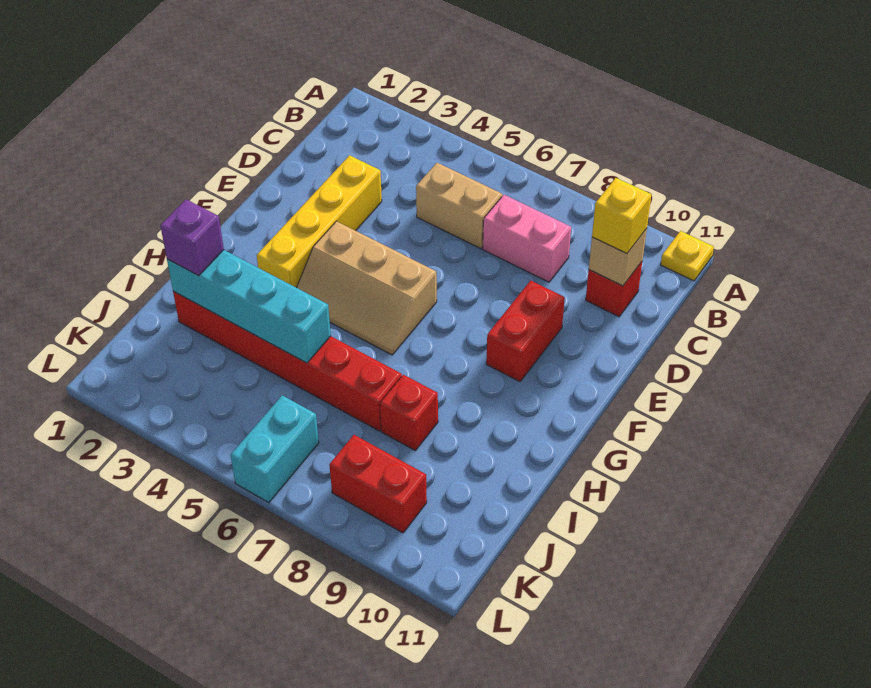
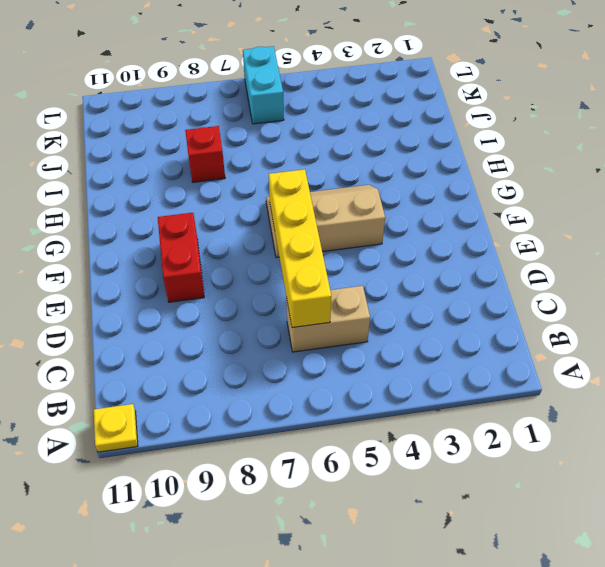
yellow brick C6:F6 level 2 -> yellow brick D3:G3 level 1
none -> pink brick C7:C8 level 1
none -> red brick C10 level 1
none -> red brick I2:I7 level 1

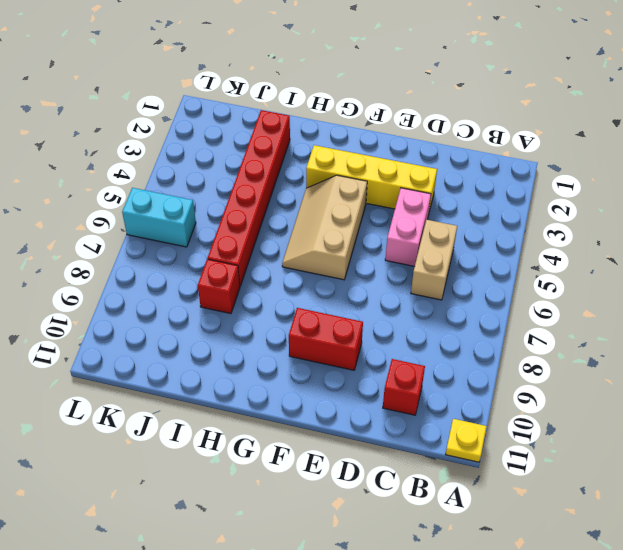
pink brick D4:D5 level 1 -> pink brick C7:C8 level 1
none -> red brick K8:K9 level 1
none -> tan brick C10 level 2
none -> cyan brick I2:I5 level 2

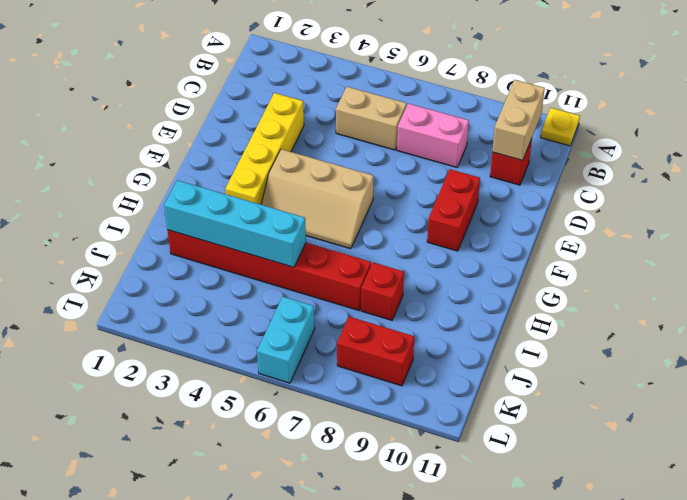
tan brick B10:C10 level 2 -> tan brick C10 level 2
none -> yellow brick C10 level 3
none -> purple brick I2 level 3

